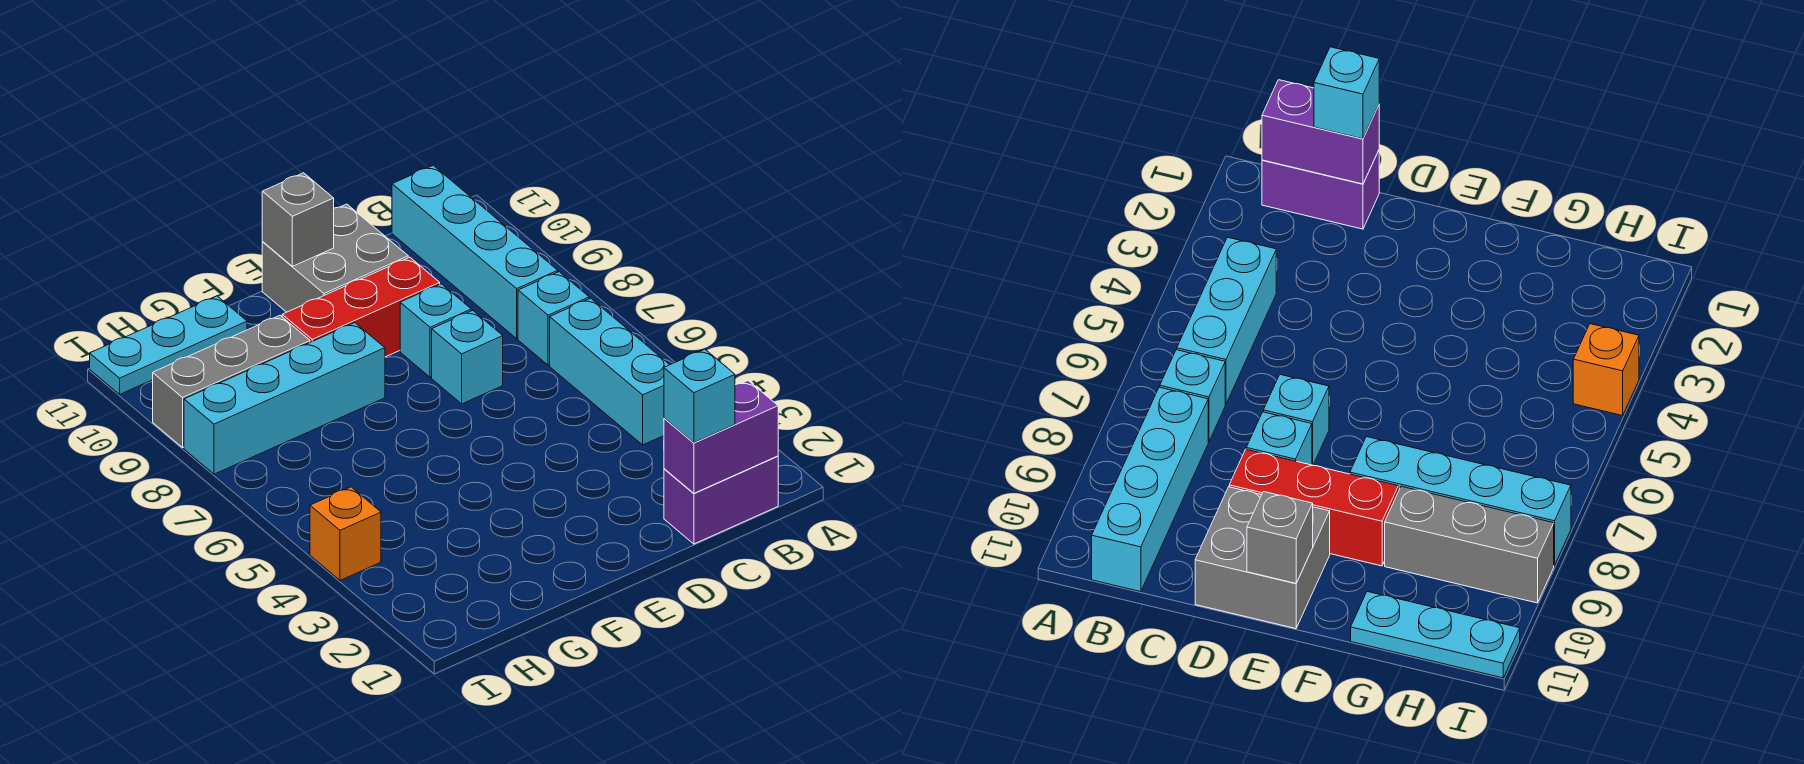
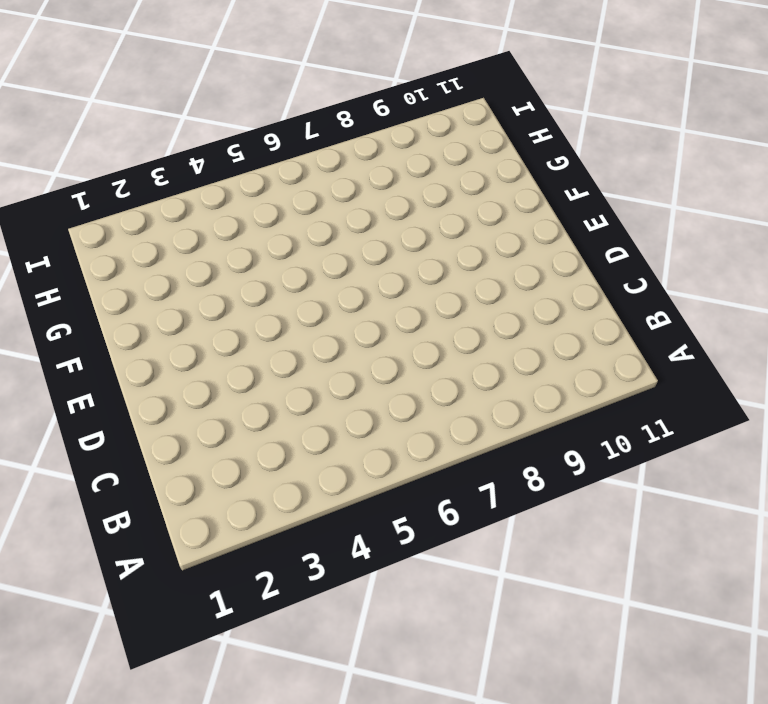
none -> purple brick B1:C1 level 1
none -> cyan brick B4:B6 level 1
none -> cyan brick B7 level 1

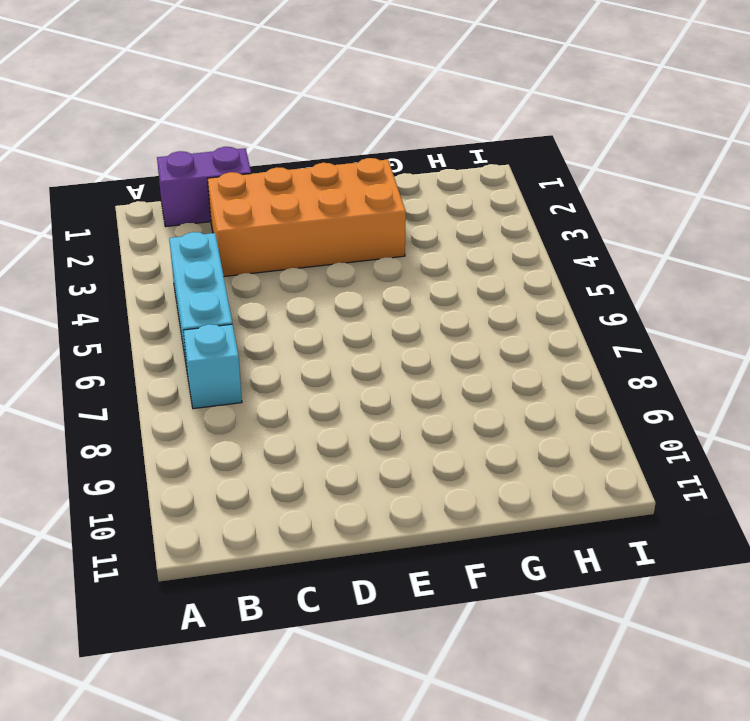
orange brick C2:F3 level 1 -> none
none -> cyan brick B8:B11 level 1
none -> cyan brick D7 level 1
none -> cyan brick D8 level 1

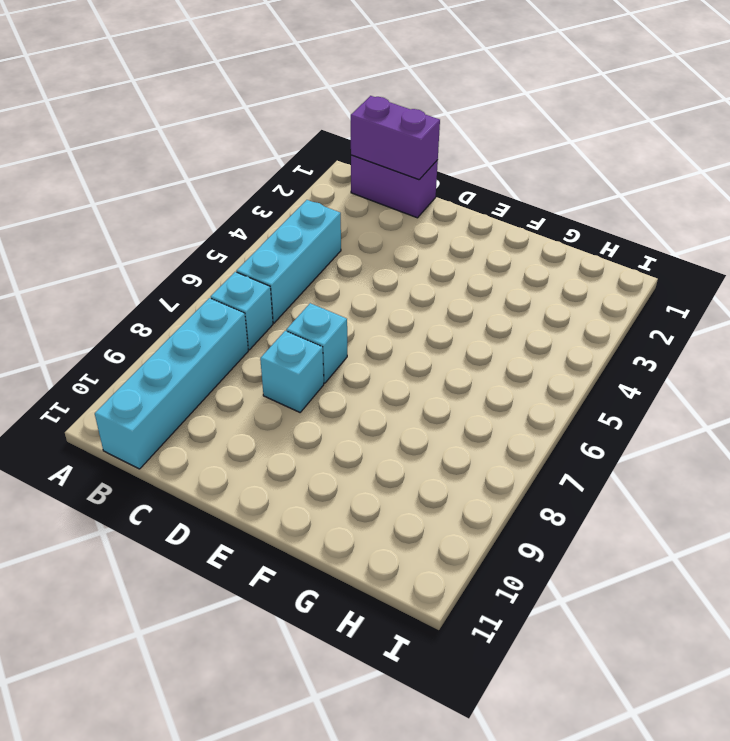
none -> red brick D9:F9 level 1
none -> grey brick D10:E11 level 1
none -> cyan brick F8:I8 level 1

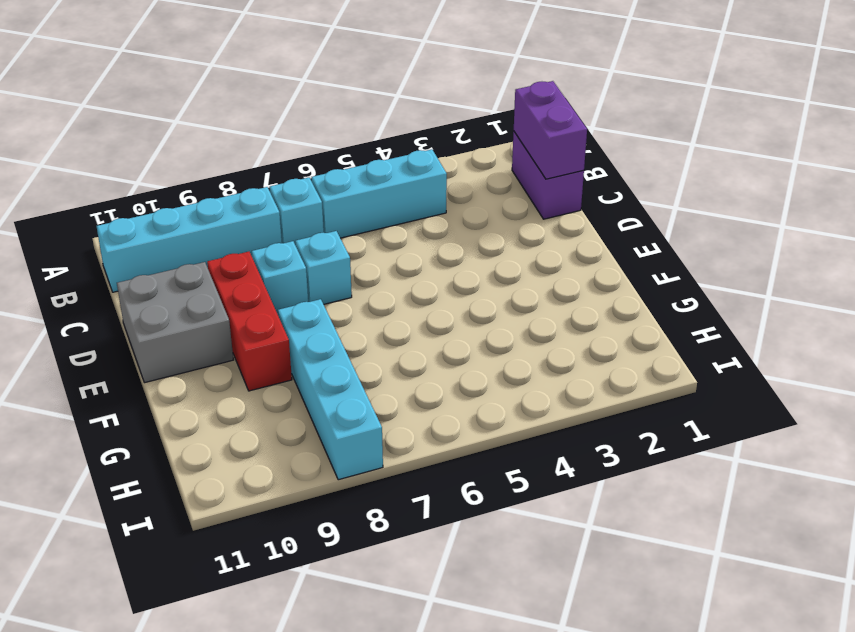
none -> grey brick G9:I9 level 1
none -> cyan plate G11:I11 level 1
none -> orange brick I4 level 1

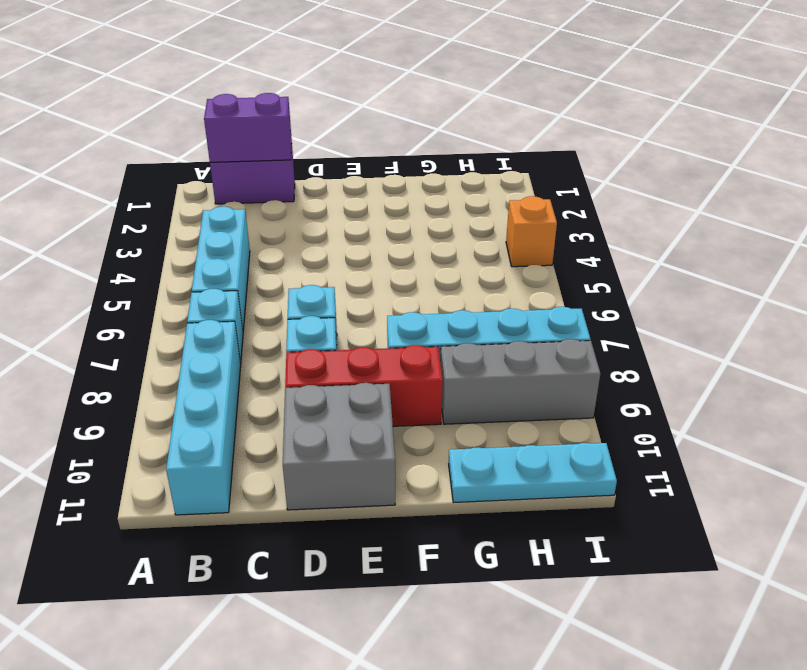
none -> grey brick E11 level 2
none -> cyan brick C1 level 3

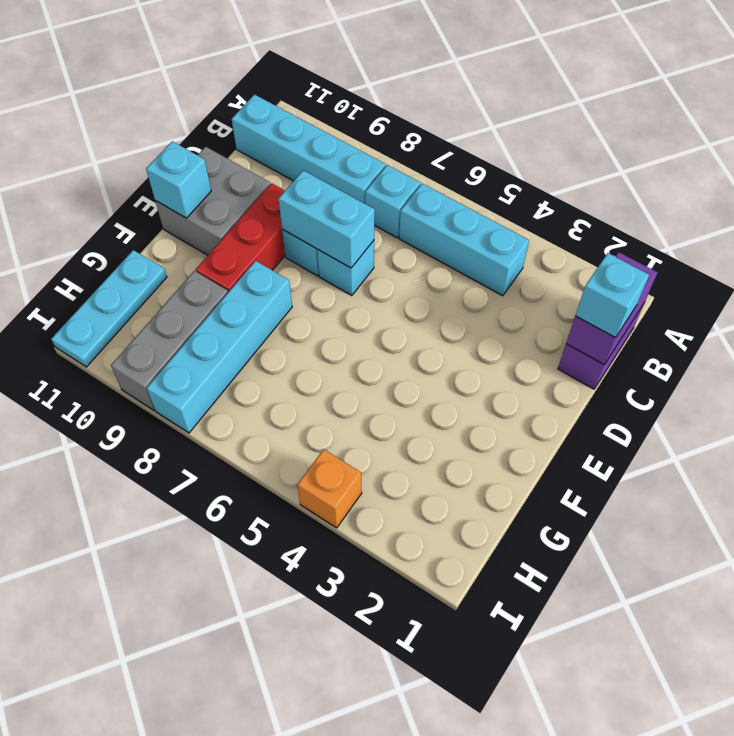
cyan brick D7:D8 level 2 -> none
cyan brick E11 level 2 -> grey brick E11 level 2

